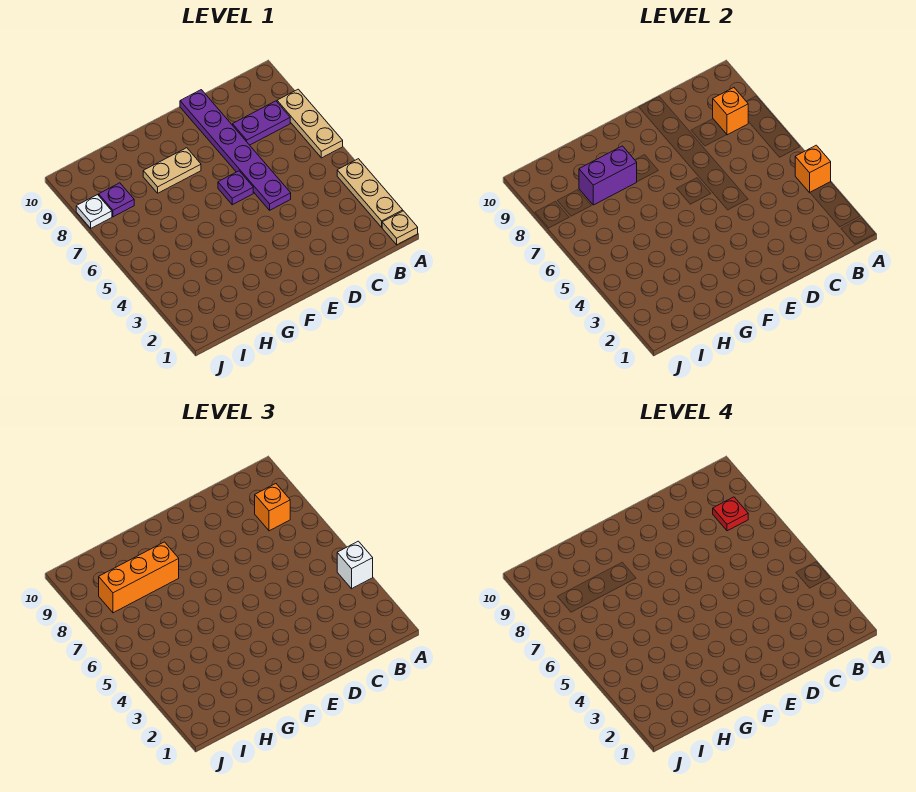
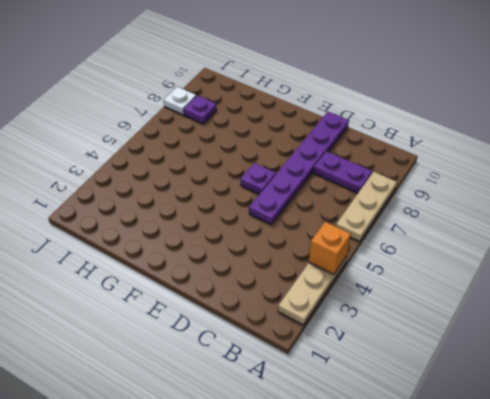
none -> tan plate A1 level 1
none -> tan plate F8:G8 level 1
none -> orange brick B8 level 2

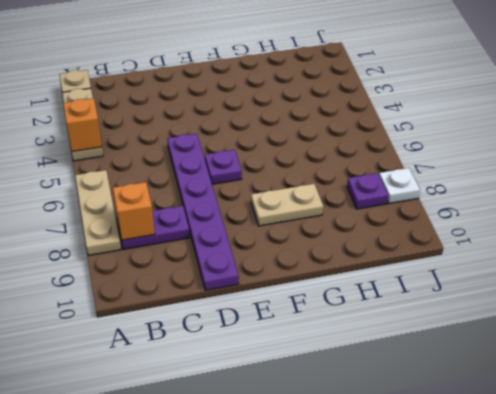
none -> purple brick G8:H8 level 2
none -> white brick A4 level 3
none -> orange brick B8 level 3

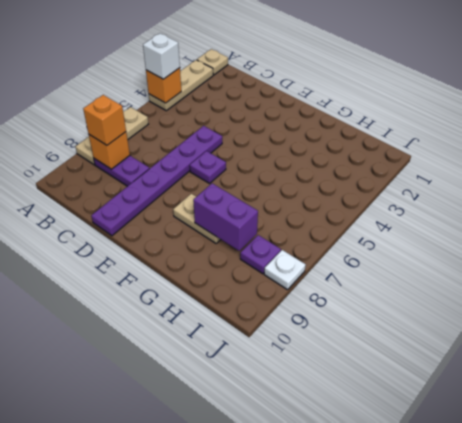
none -> orange brick G8:I8 level 3
none -> red plate B8 level 4

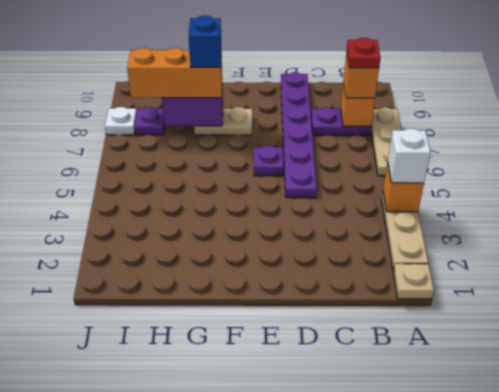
blue brick G8 level 4 -> none

